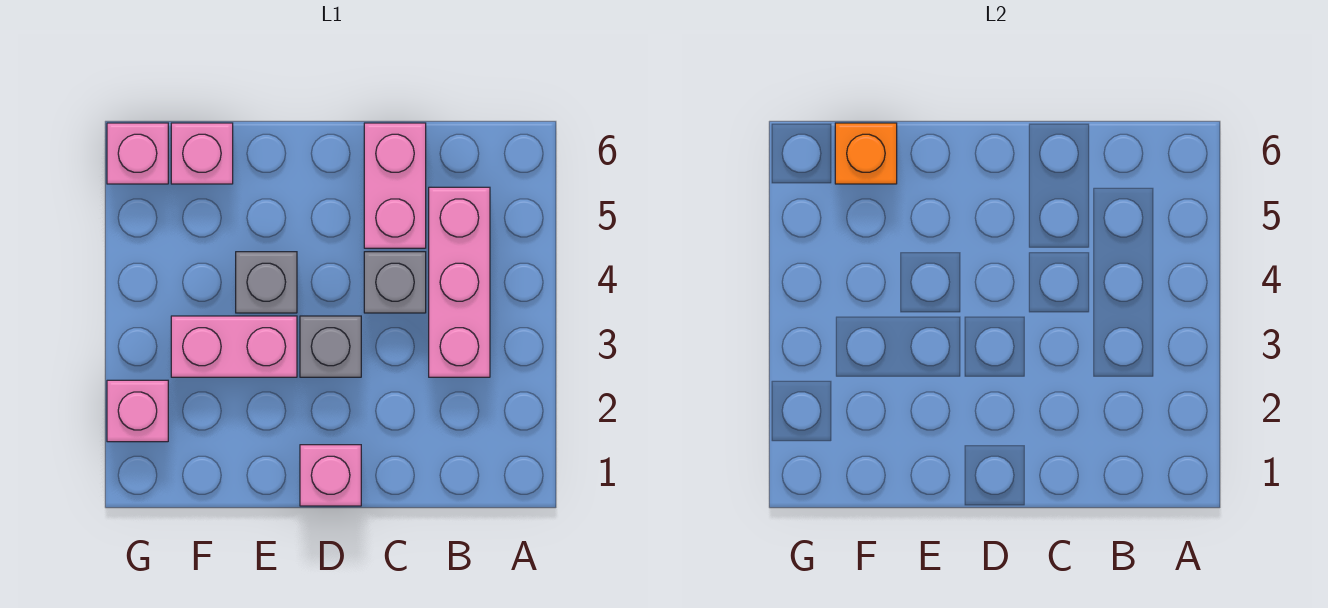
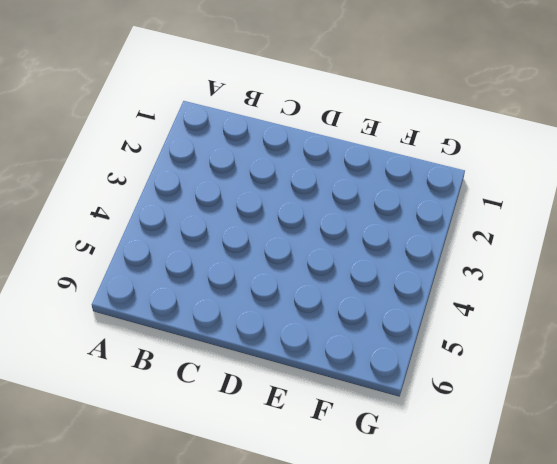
none -> pink brick B3:B5 level 1
none -> grey brick C4 level 1

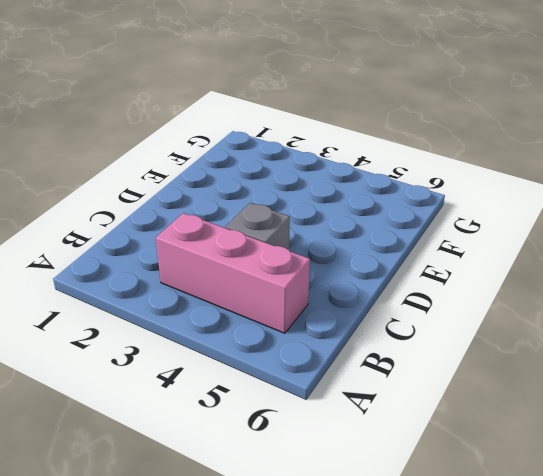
none -> pink brick C5:C6 level 1
none -> pink brick D1 level 1

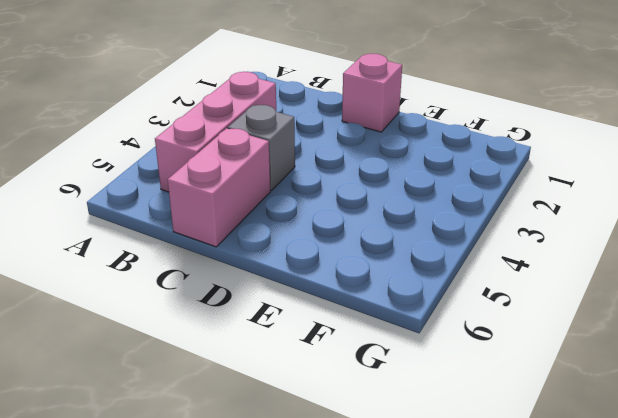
none -> grey brick D3 level 1
none -> pink brick E3:F3 level 1

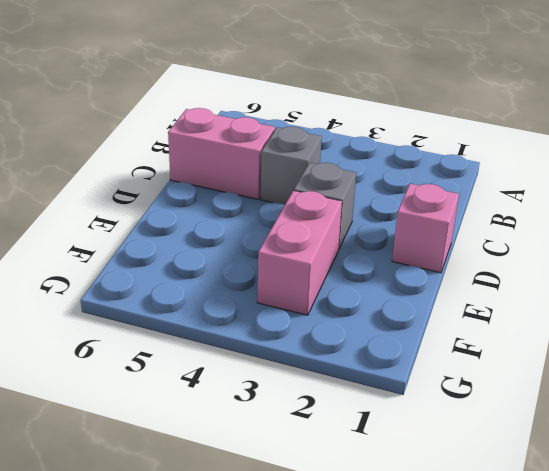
none -> pink brick B3:B5 level 1
none -> grey brick E4 level 1

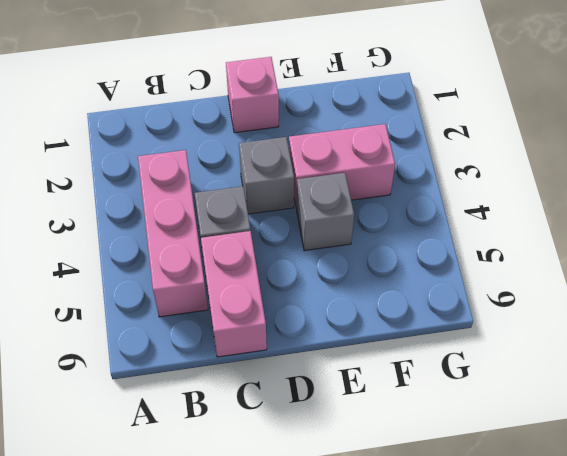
none -> pink brick F6 level 1
none -> pink brick G2 level 1

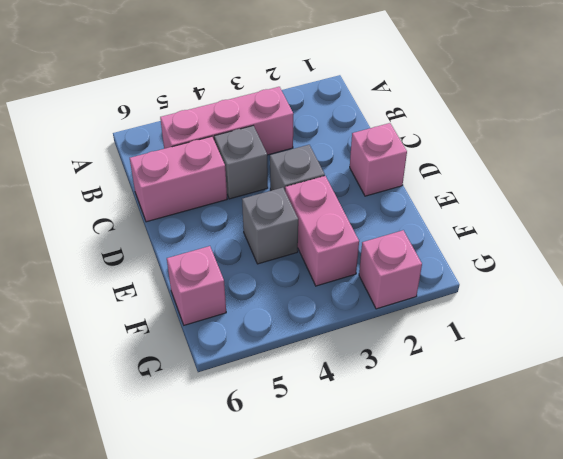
none -> pink brick G6 level 1
none -> orange brick F6 level 2

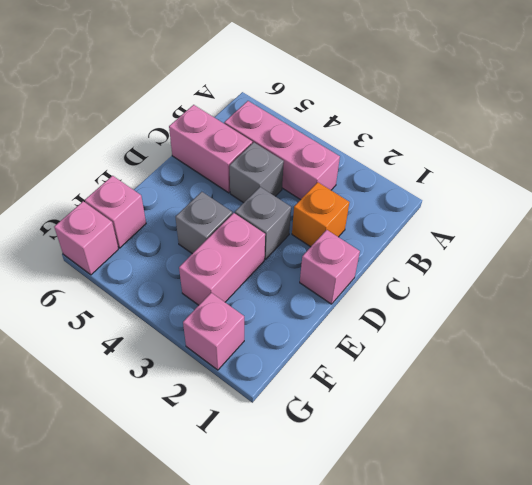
orange brick C2 level 1 -> orange brick F6 level 2

